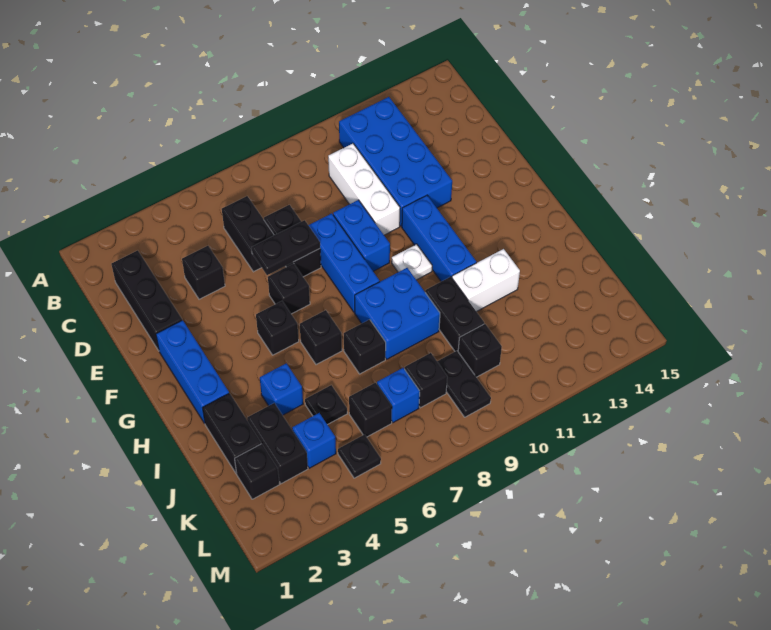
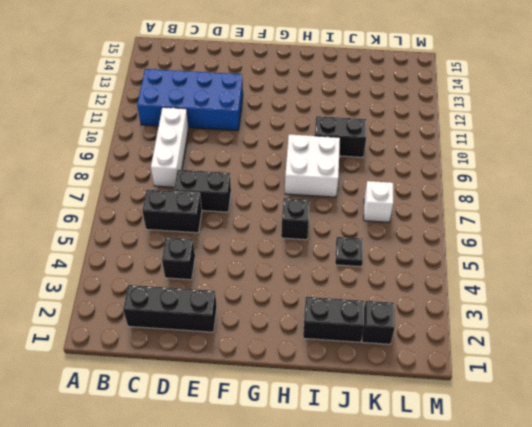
white brick C8:C10 level 1 -> white brick C10:E10 level 1
white brick H8:I9 level 1 -> blue brick H8:I9 level 1
white brick K7 level 1 -> blue brick K7 level 1
none -> blue brick E8:G8 level 1
none -> blue brick E9:F9 level 1
none -> blue brick F2:H2 level 1
none -> black brick F6 level 1

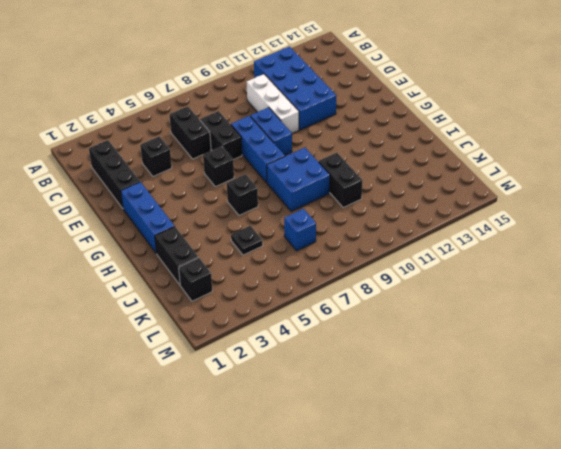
none -> blue brick F11:H11 level 1
none -> black brick G5 level 1
none -> white plate G10 level 1
none -> blue brick I4 level 1

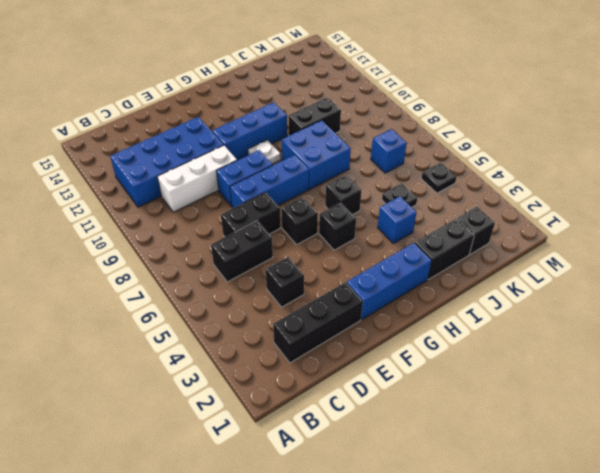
none -> black brick I7 level 1
none -> white brick I11:I12 level 1
none -> black brick J3:K3 level 1
none -> blue brick K4 level 1

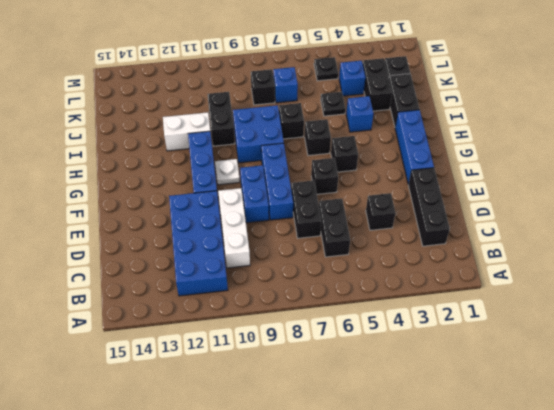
none -> black brick K6 level 1
none -> black plate K9:L9 level 1
none -> black brick K10 level 1
none -> black plate E6:E7 level 2

